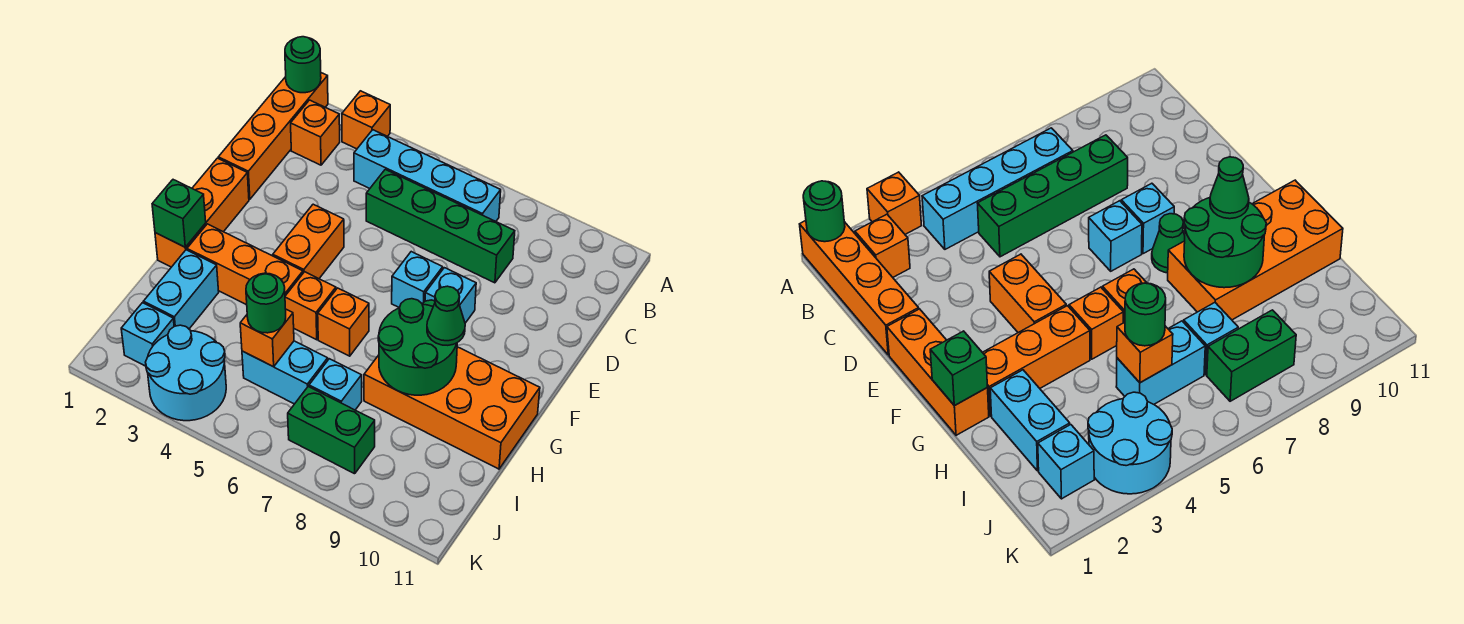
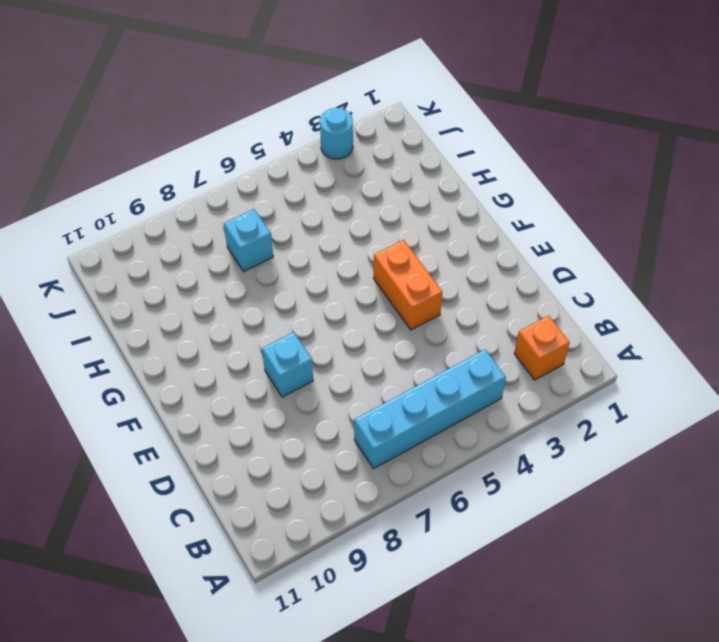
cyan round brick K3 level 1 -> cyan round brick J3:K4 level 1
none -> orange brick A1:D1 level 1
none -> orange brick A3 level 1
none -> green brick C5:C8 level 1

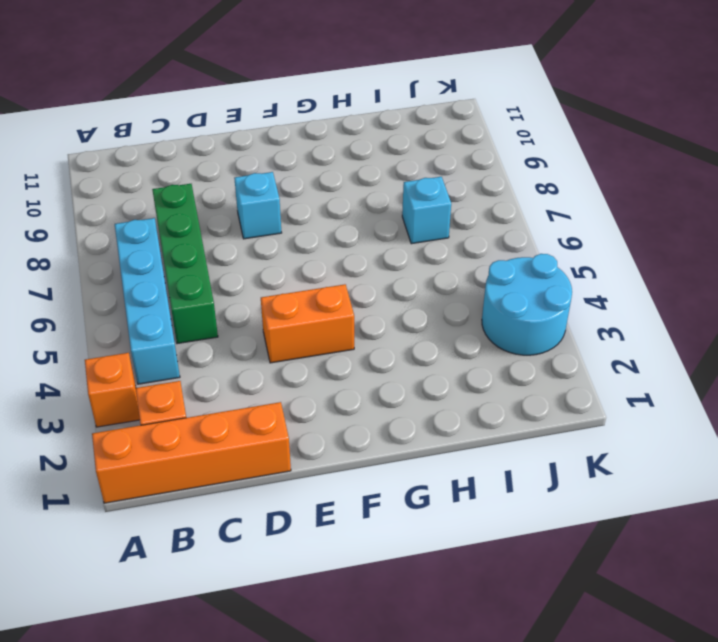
none -> orange brick E1:G1 level 1
none -> cyan brick E7 level 1
none -> green cone F8 level 1

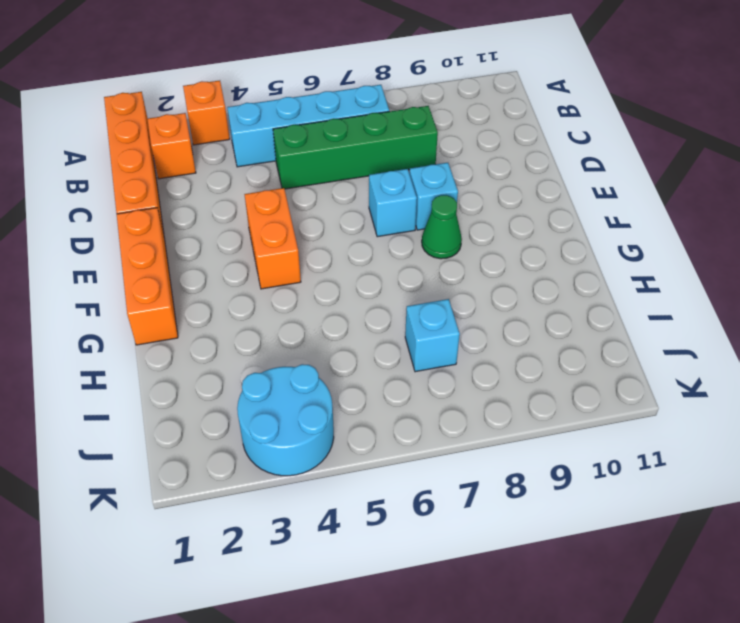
none -> orange brick G2:G4 level 1
none -> orange brick G5 level 1
none -> orange brick G6 level 1

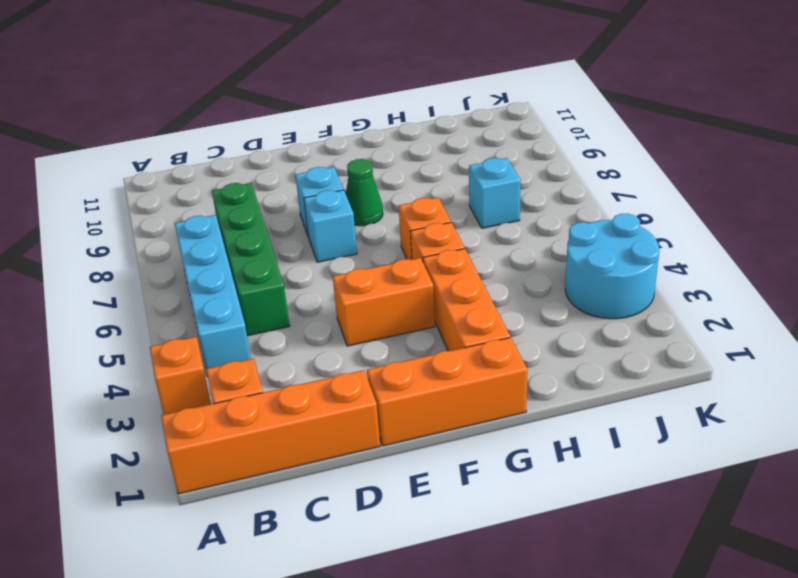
none -> orange brick G8:H11 level 1
none -> cyan brick H2:I2 level 1
none -> cyan brick I5:I6 level 1

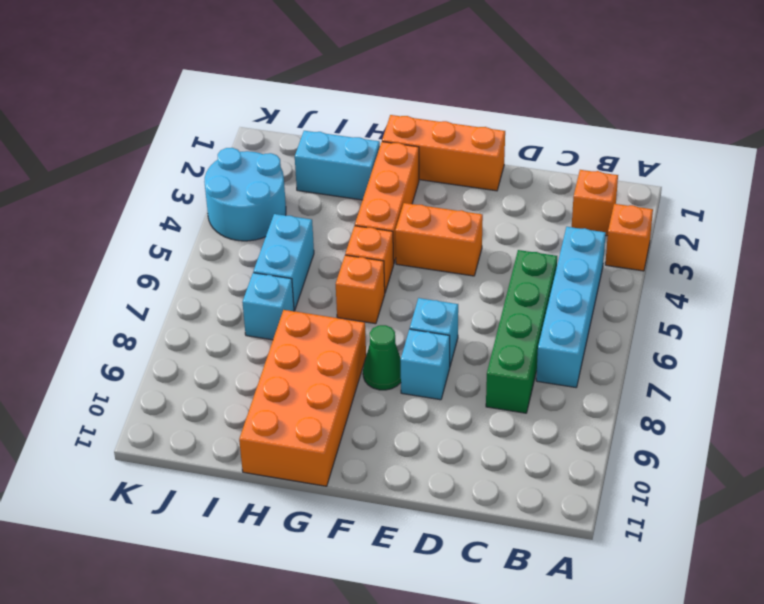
none -> orange brick A1:D1 level 1
none -> cyan brick J2 level 1
none -> green brick J7:J8 level 1

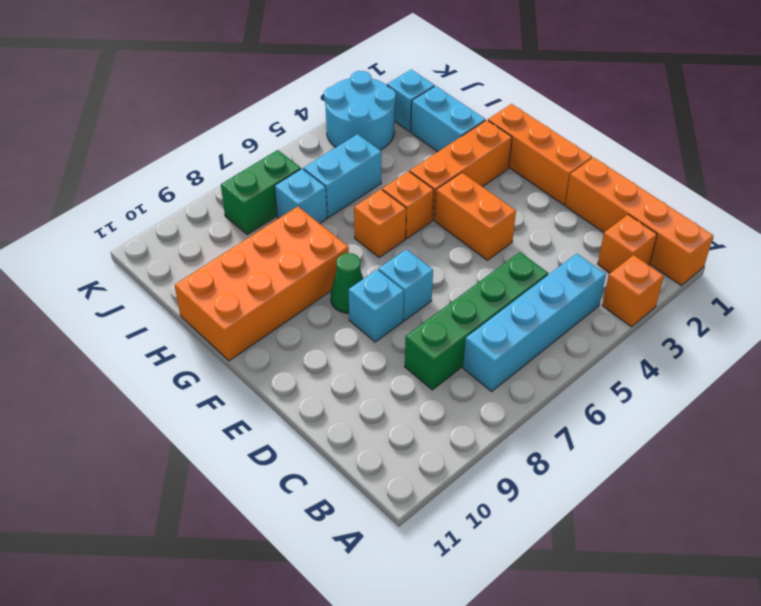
none -> green round brick A1 level 2
none -> green brick G1 level 2
none -> green round brick G8:H9 level 2

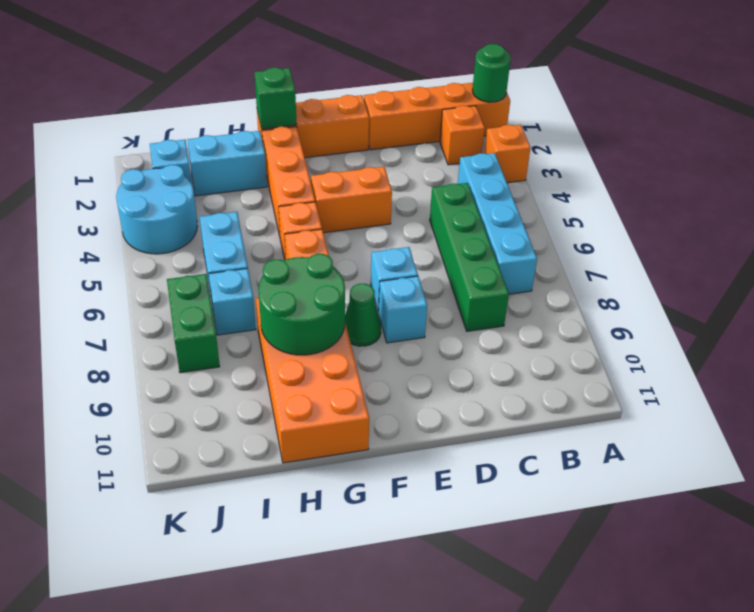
none -> orange brick I5 level 2
none -> green cone G9 level 3
none -> green round brick I5 level 3

